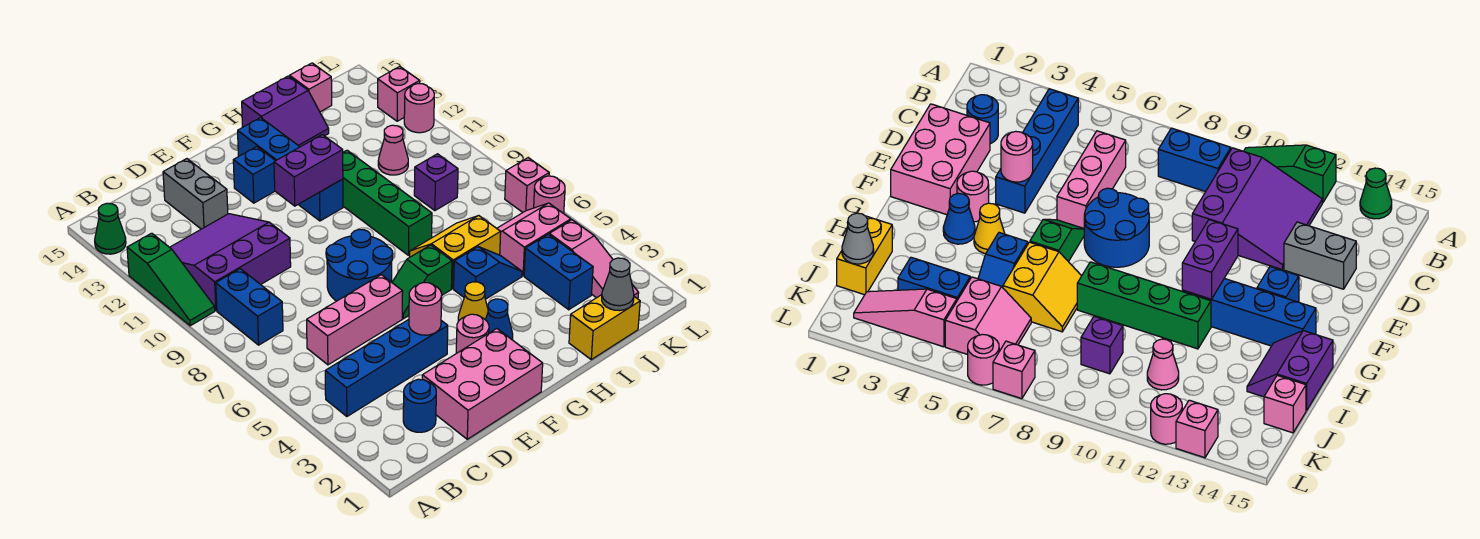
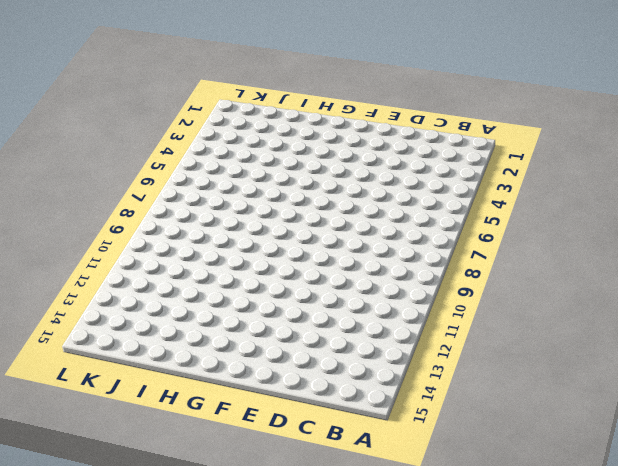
none -> green slope A10:A12 level 1 top 12
none -> green cone A14 level 1
none -> blue brick B4:E4 level 1
none -> blue brick B8:B9 level 1

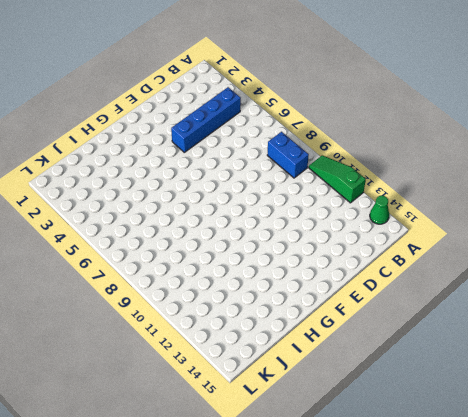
none -> purple slope B10:D12 level 1 top 10
none -> blue round brick C2 level 1
none -> pink brick C6:E6 level 1
none -> pink brick D1:F2 level 1

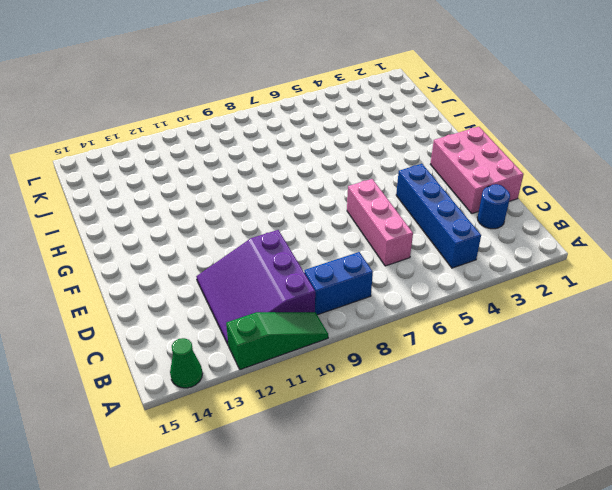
none -> grey brick D13:D14 level 1
none -> blue round brick E7:F8 level 1
none -> pink round brick F3 level 1
none -> green slope F6:G6 level 1 top G

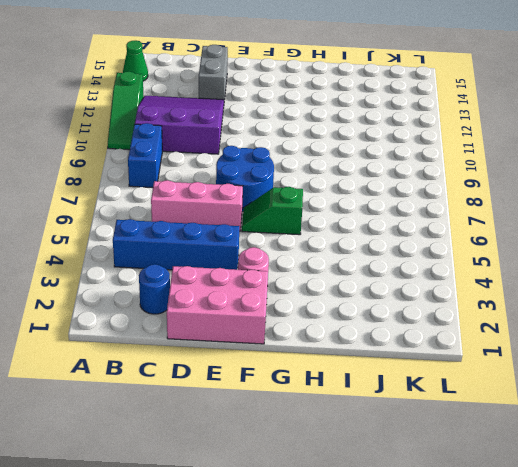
none -> blue brick F13 level 1
none -> blue cone G3 level 1
none -> yellow cone G4 level 1
none -> blue brick G11:G14 level 1

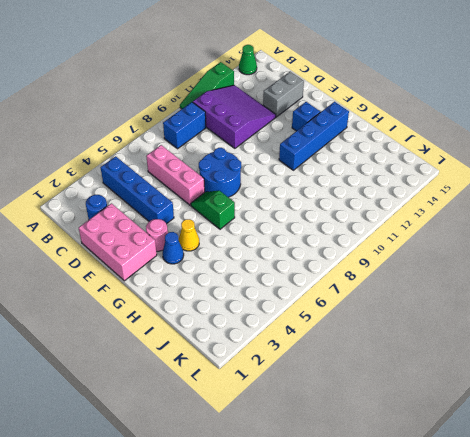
none -> blue slope H5:I5 level 1 top H
none -> yellow slope H6:I7 level 1 top 6
none -> green brick H8:H11 level 1
none -> purple slope H14:I15 level 1 top 15

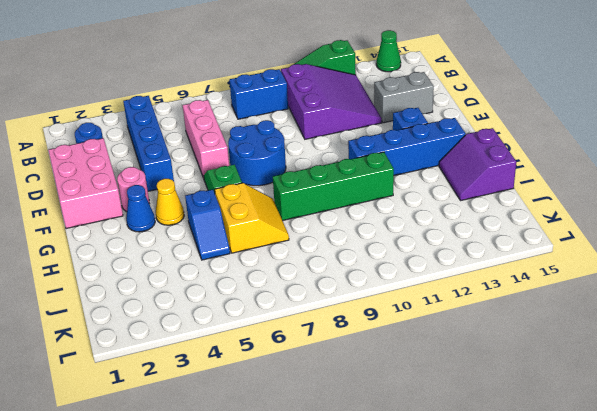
none -> yellow brick I1:J1 level 1
none -> blue brick J3:J4 level 1
none -> pink slope J5:K6 level 1 top 5
none -> purple brick J9 level 1

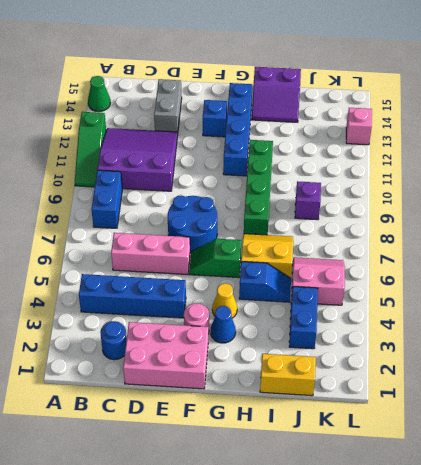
none -> pink cone J11 level 1
none -> pink brick J15 level 1
none -> pink slope K2:K4 level 1 top 4
none -> pink round brick L6 level 1

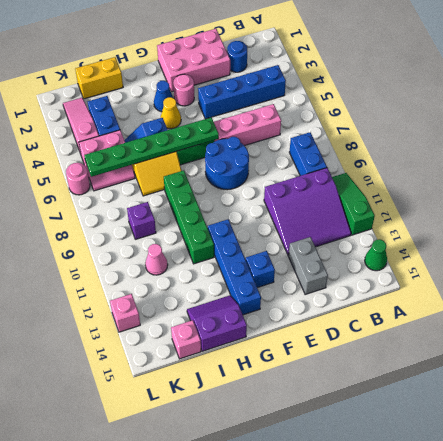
green plate F6:K6 level 2 -> none
none -> pink brick L7 level 1
none -> pink round brick L12 level 1
none -> pink round brick E4 level 2
none -> purple brick F11:G11 level 2

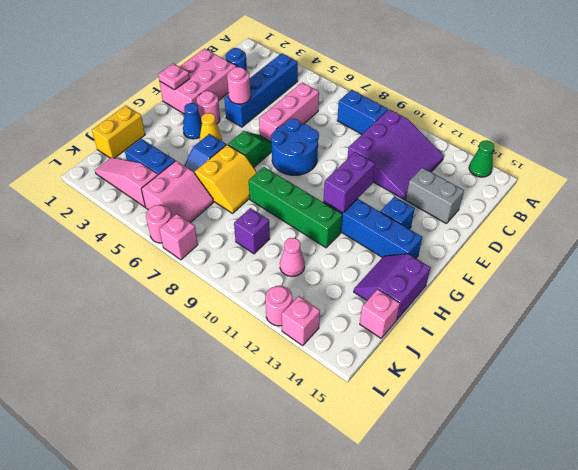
pink plate F1 level 2 -> none
none -> green slope A10:A12 level 1 top 12
none -> grey cone J1 level 2

